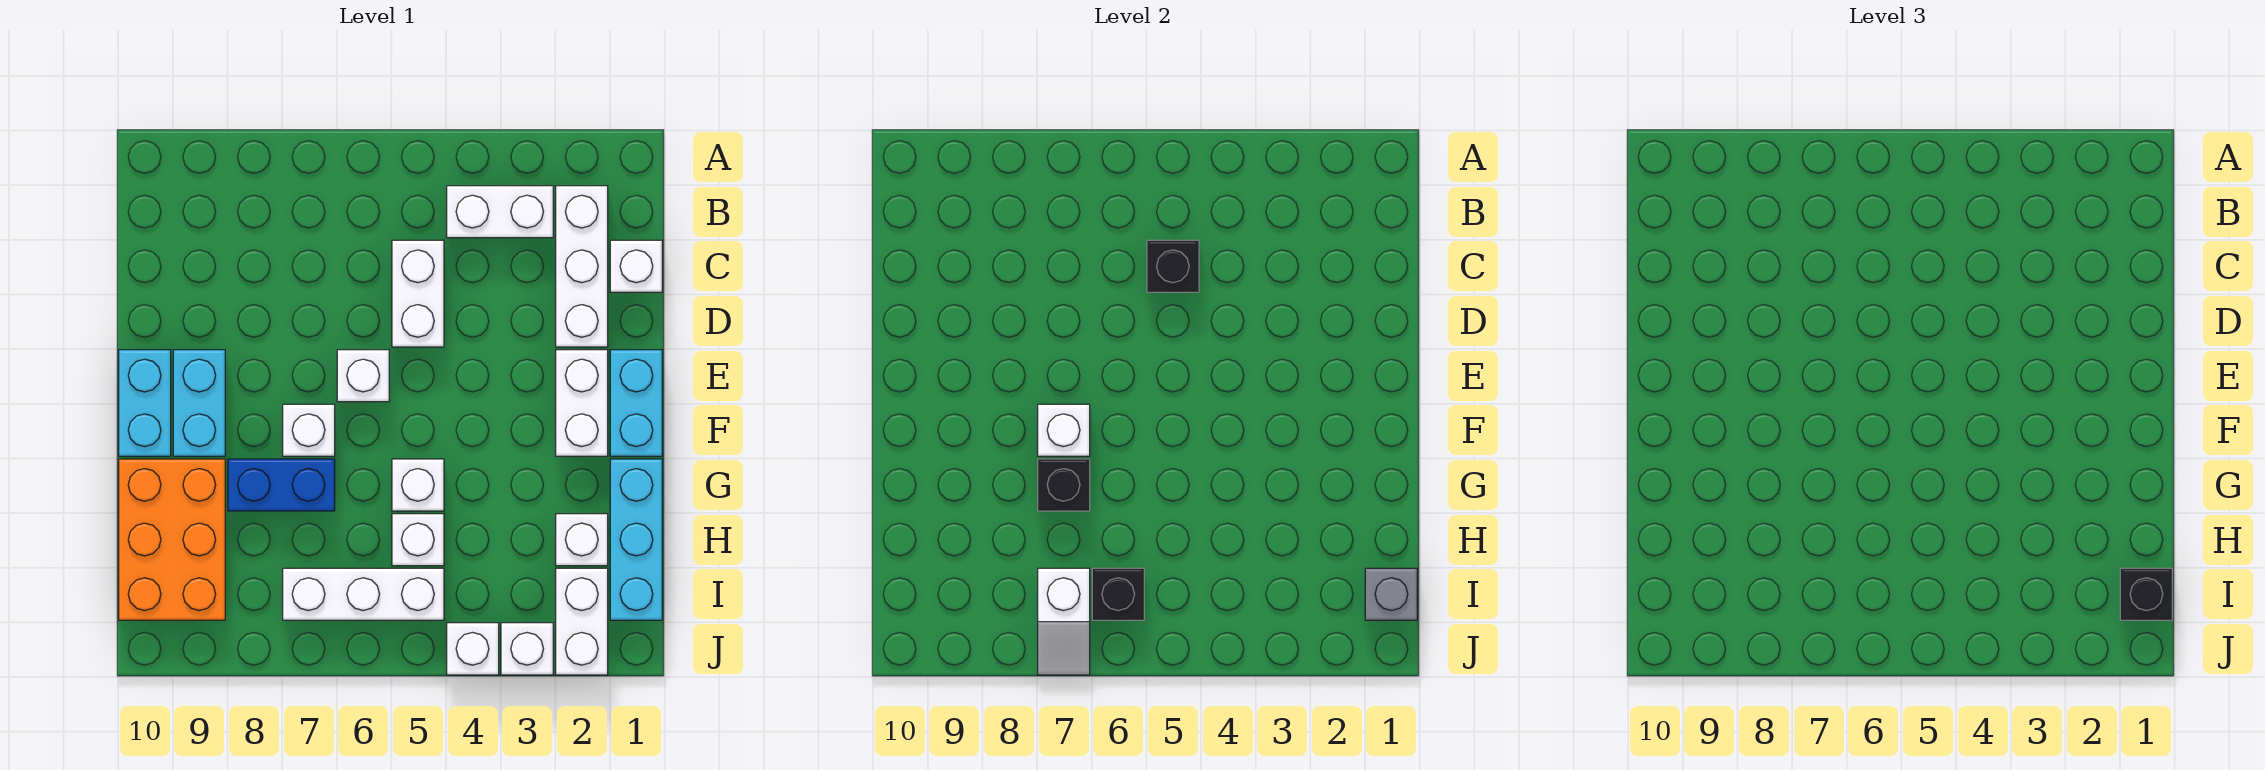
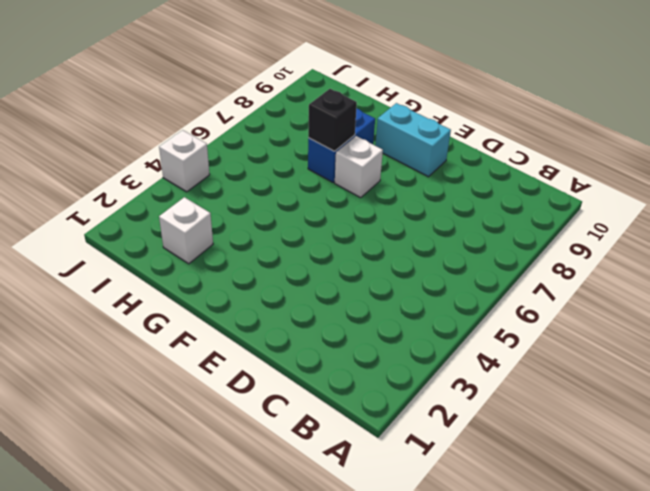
none -> white brick B2:D2 level 1
none -> white brick B3:B4 level 1
none -> white brick C1 level 1

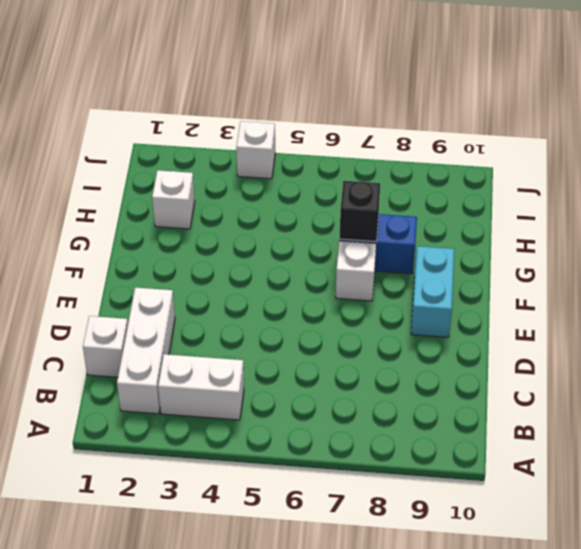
none -> white brick C5:D5 level 1
none -> cyan brick E1:F1 level 1
none -> white brick E2:F2 level 1

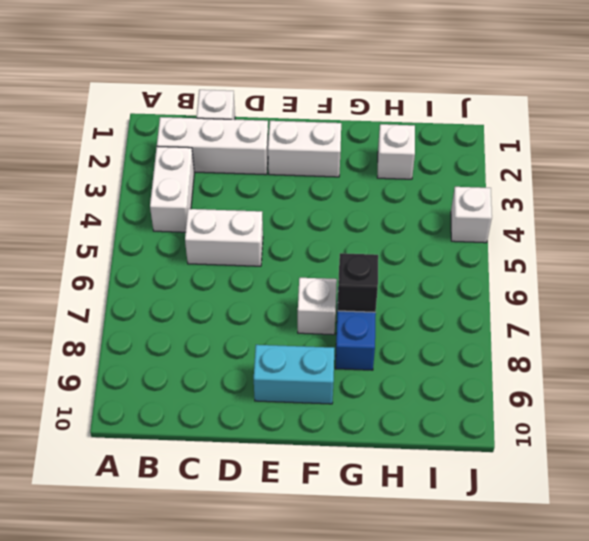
none -> cyan brick E1:F1 level 1
none -> white brick E6 level 1
none -> cyan brick E10:F10 level 1

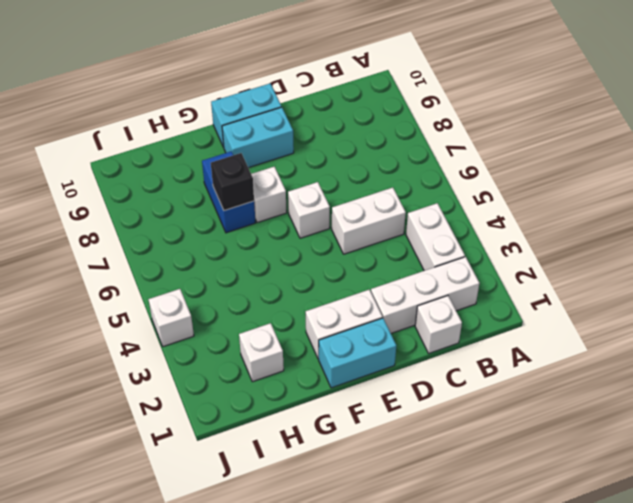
none -> cyan brick G1:I1 level 1
none -> white brick G5 level 1
none -> orange brick G9:I10 level 1

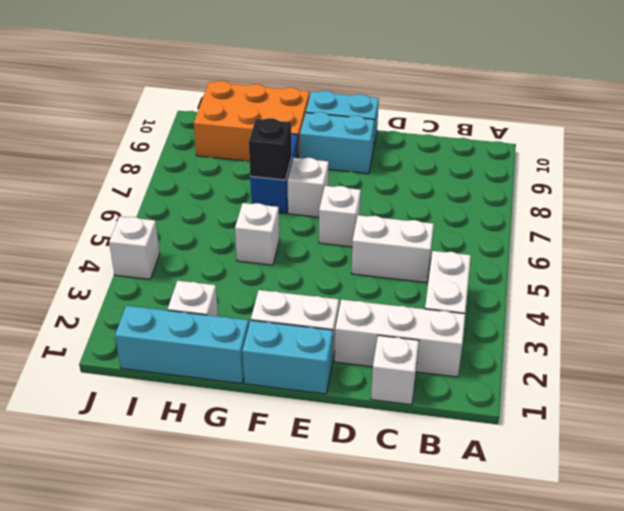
none -> white brick H5 level 1
none -> white brick I2:J2 level 1
none -> white brick I5:I7 level 1

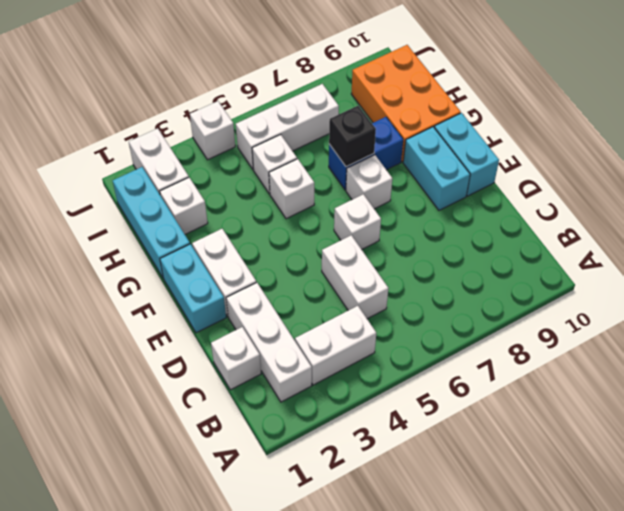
none -> white brick J3 level 1
none -> black brick C5 level 2
none -> white brick F7 level 2

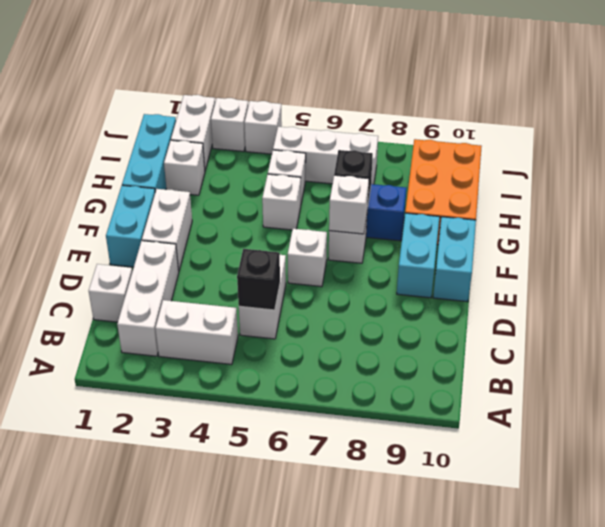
none -> grey brick I1 level 2
none -> black brick I6 level 2
none -> white slope I7:J7 level 2 top I

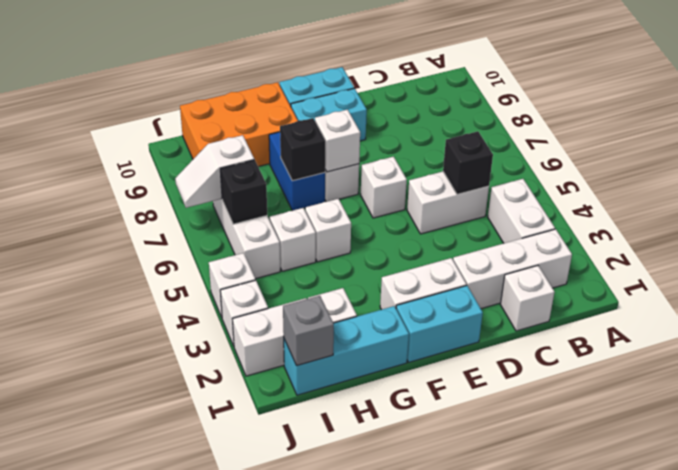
none -> black brick I1 level 3

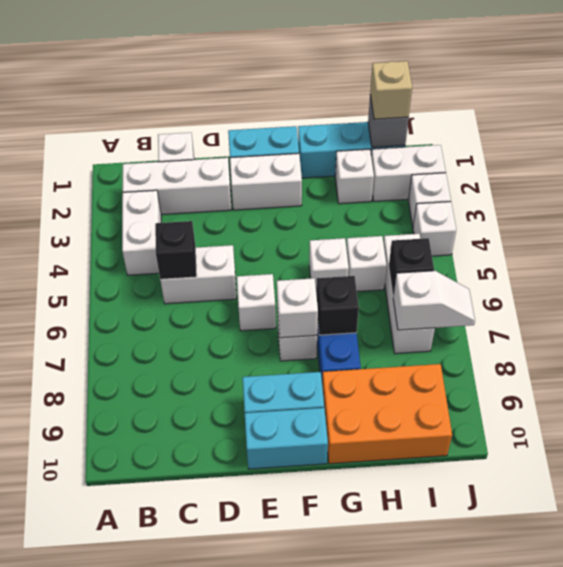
tan brick I1 level 3 -> black brick I1 level 3

